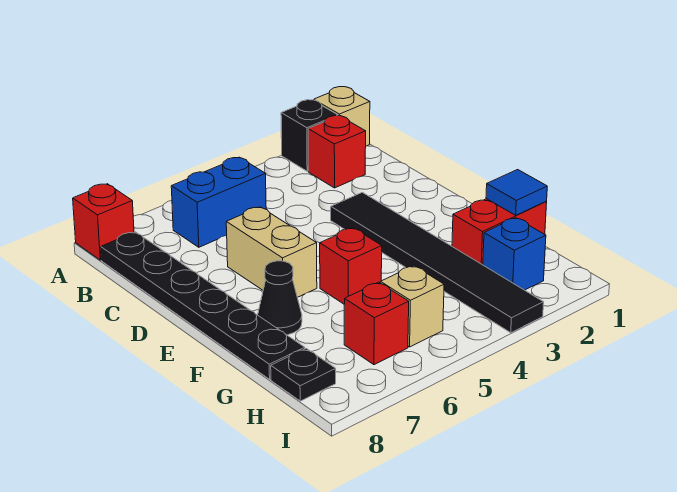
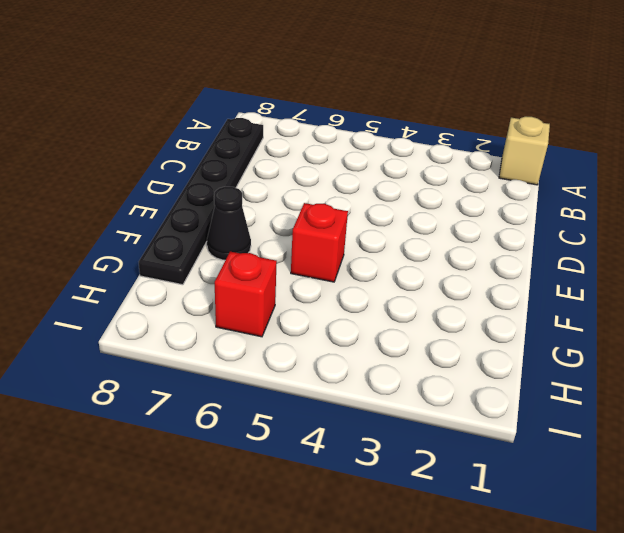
none -> black brick A2 level 1
none -> red brick A8 level 1
none -> red brick B2 level 1

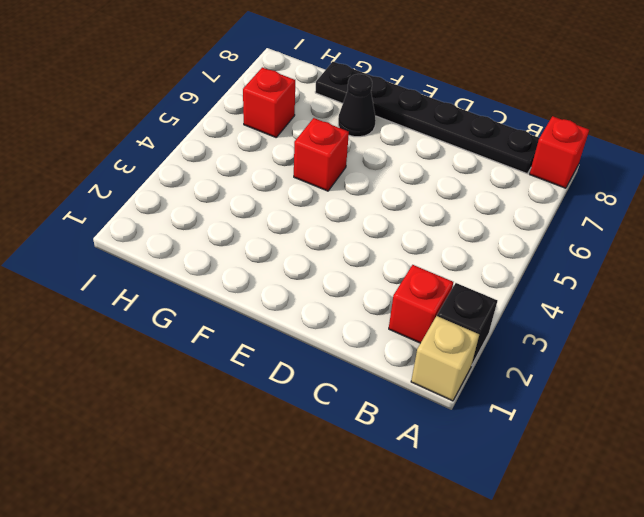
none -> blue brick B5:B6 level 1
none -> black tile D3:I3 level 1
none -> tan brick D6:E6 level 1

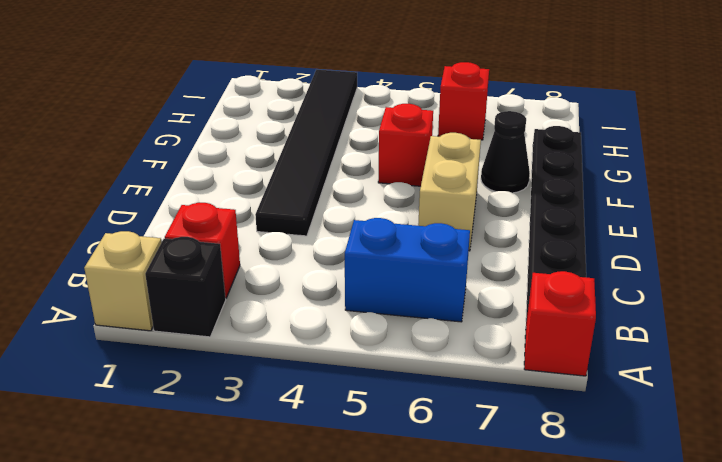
none -> red brick G1:G2 level 1
none -> blue brick H2 level 1
none -> tan brick H5 level 1

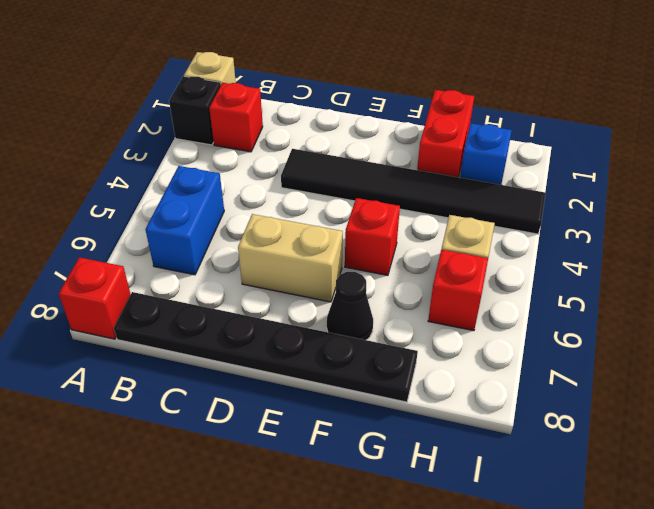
none -> black plate H8 level 1
none -> blue tile G1 level 2

